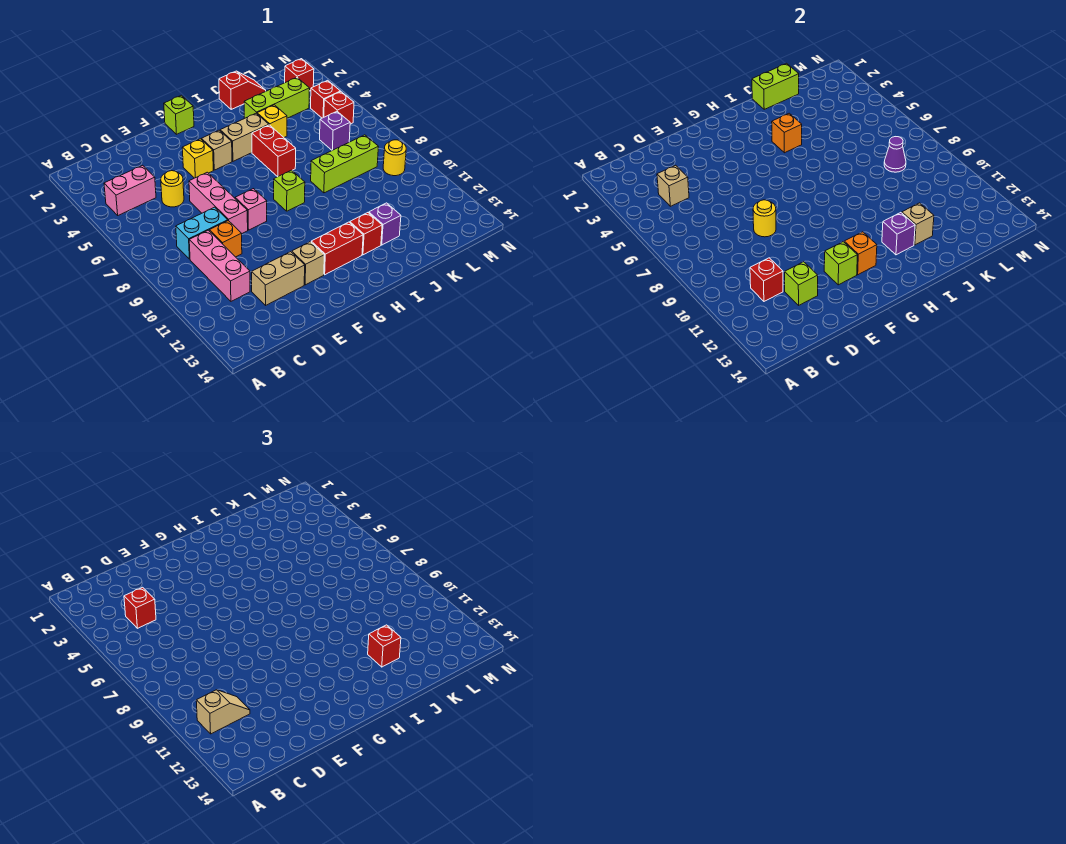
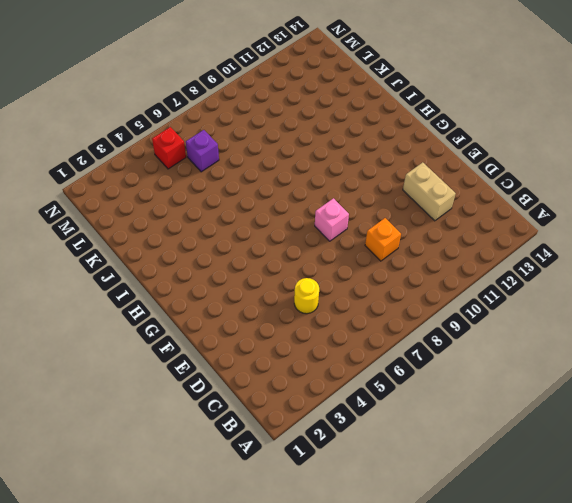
none -> pink brick B4:C4 level 1
none -> cyan brick C8:D8 level 1
none -> pink brick C9:C11 level 1
none -> pink brick E6:E8 level 1

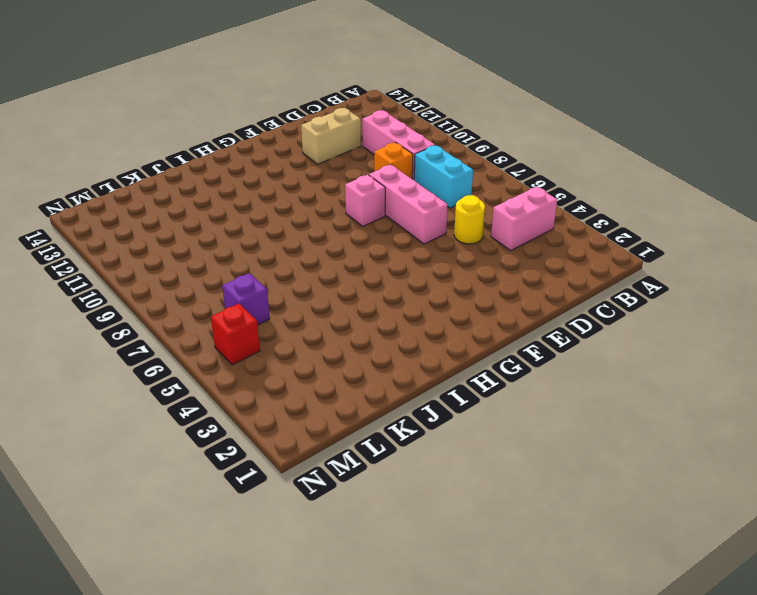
cyan brick C7:C8 level 1 -> cyan brick C8:D8 level 1
none -> yellow brick F4 level 1
none -> tan brick F12 level 1
none -> lime brick G1 level 1
none -> tan brick G4 level 1

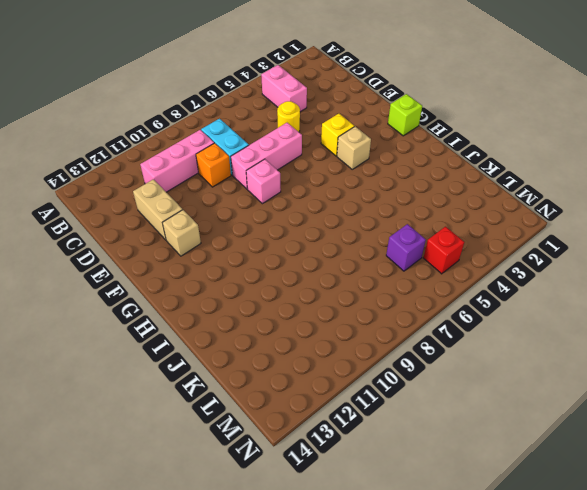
none -> red brick G12:H12 level 1
none -> tan brick H4:I4 level 1
none -> lime brick H8 level 1
none -> red brick I5:I6 level 1

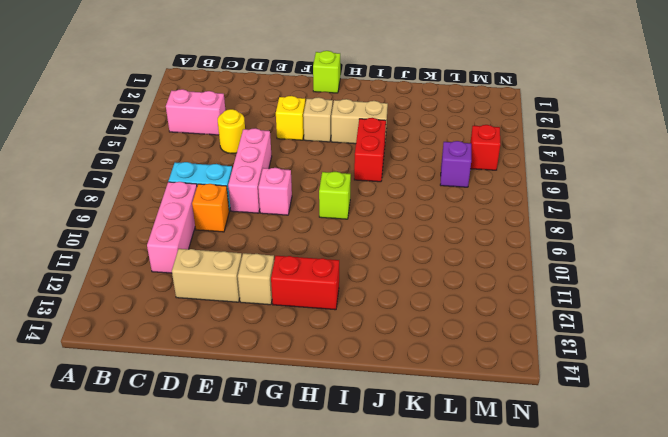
none -> red brick I12 level 1
none -> red slope J1:K1 level 1 top J
none -> lime brick J3:L3 level 1
none -> yellow brick J4 level 1

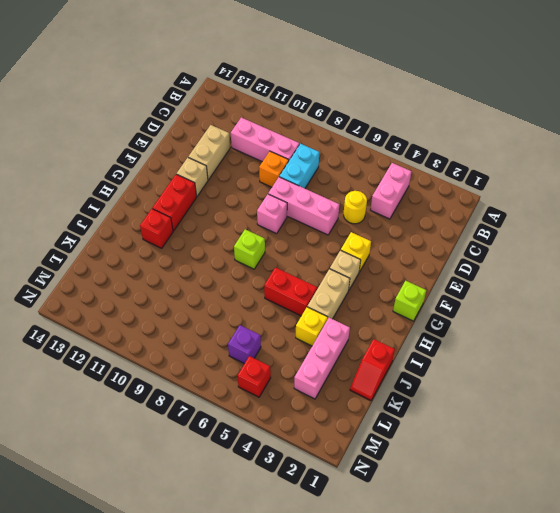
pink brick J3:L3 level 1 -> lime brick J3:L3 level 1
none -> lime brick J8:L8 level 1
none -> purple brick J12 level 1
none -> red brick M2 level 1
none -> red brick M4 level 1

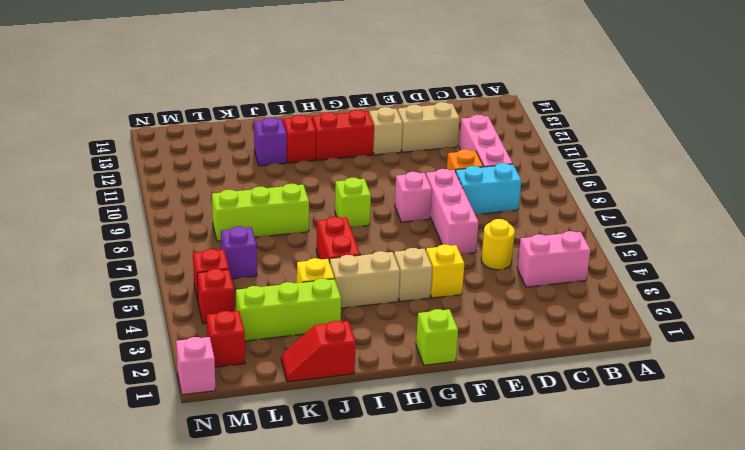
pink brick N1 level 1 -> none
none -> yellow round brick M9 level 1
none -> tan brick C4 level 2
none -> red brick C11 level 2
none -> lime brick D12 level 2

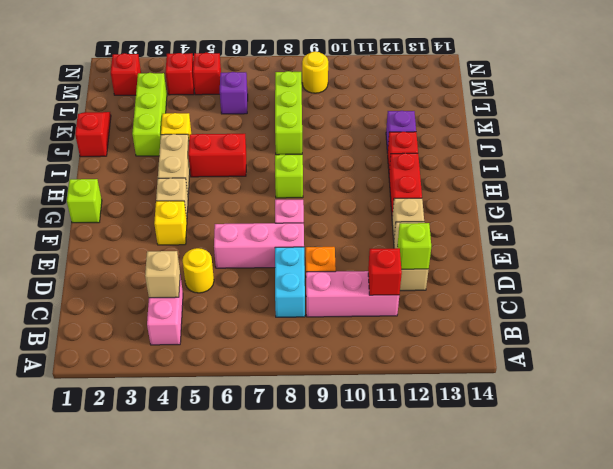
none -> yellow round brick E8 level 2
none -> lime brick F12 level 2
none -> orange brick G12 level 2
none -> orange brick I4 level 2

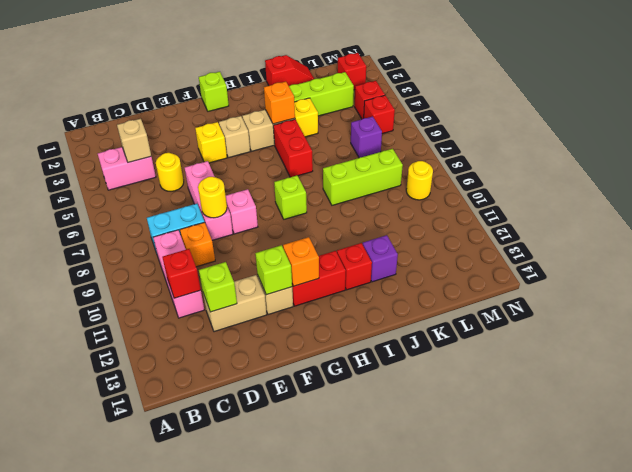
none -> purple brick I12 level 2
none -> lime brick J1:K1 level 2
none -> tan brick J12 level 2
none -> purple cone L8 level 2

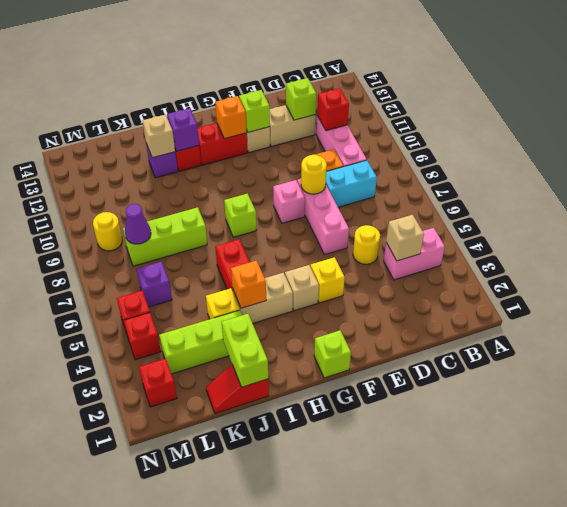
lime brick J1:J2 level 2 -> lime brick J1:K1 level 2
none -> tan slope B11:C11 level 3 top B
none -> red brick C4 level 3
none -> red brick J12 level 3

